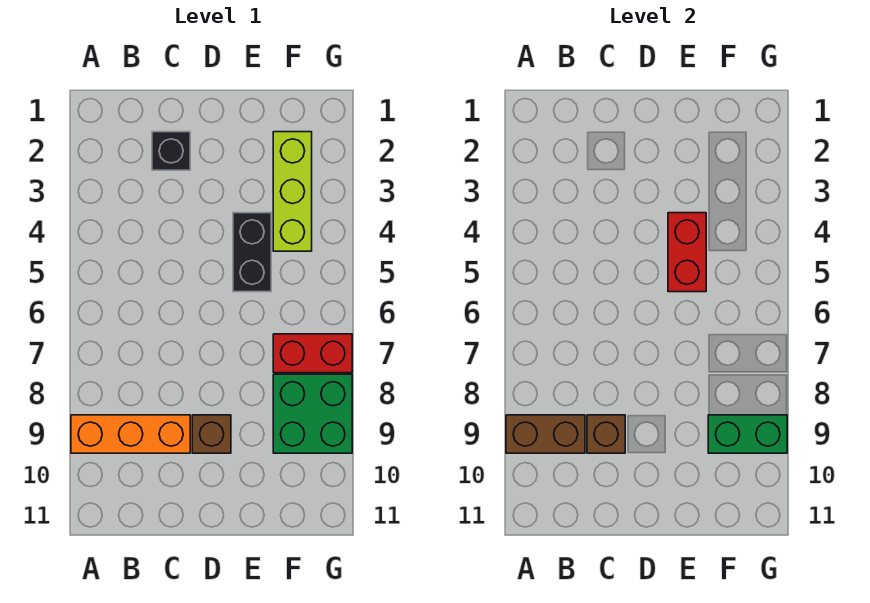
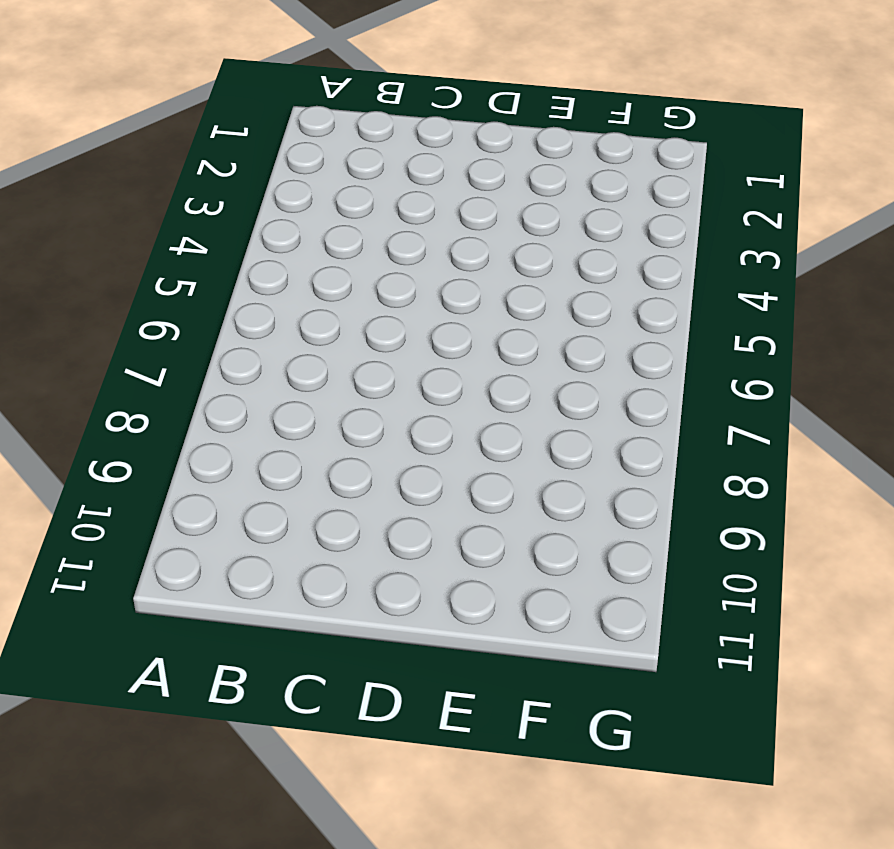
none -> orange brick A9:C9 level 1
none -> black brick C2 level 1

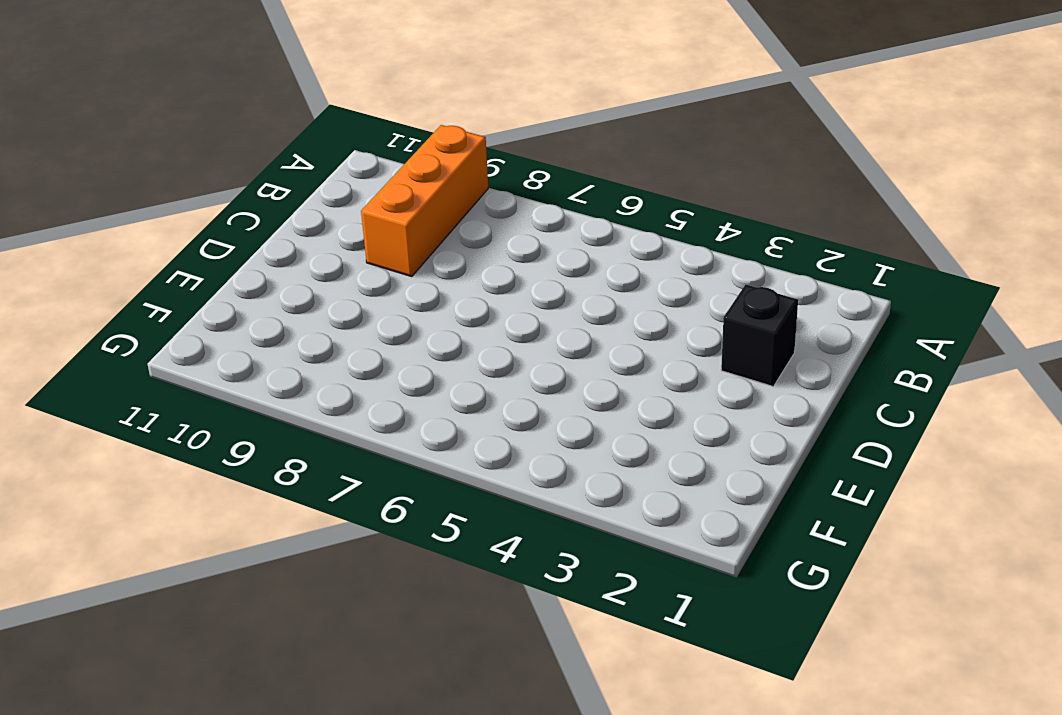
none -> brown brick D9 level 1
none -> black brick E4:E5 level 1

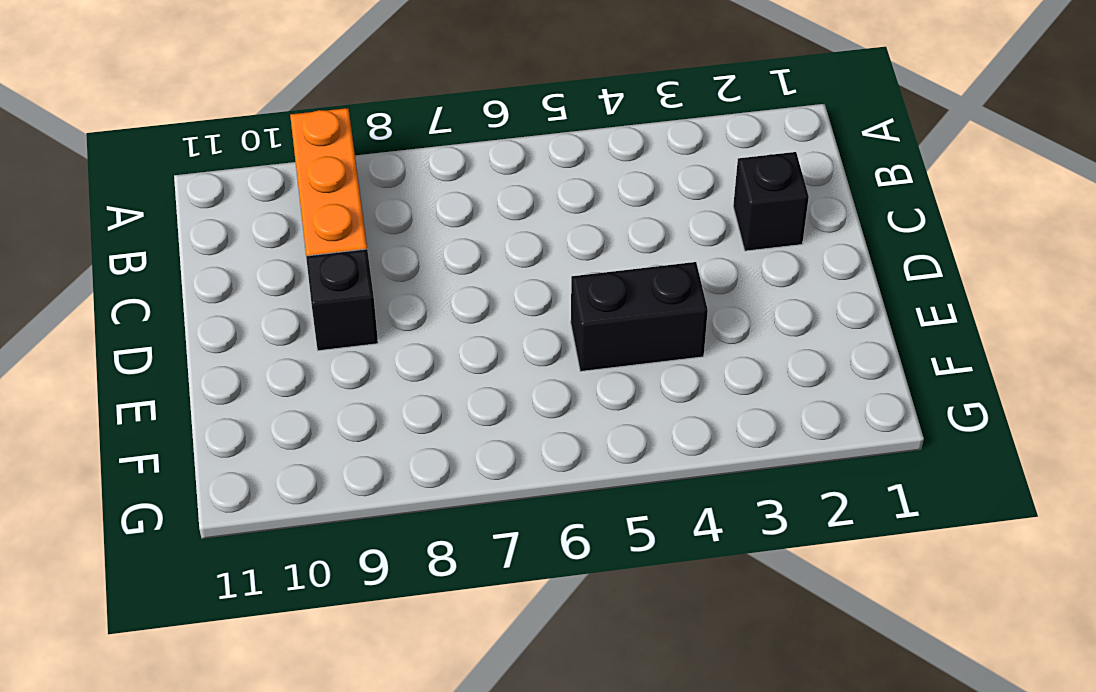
black brick D9 level 1 -> brown brick D9 level 1
none -> lime brick F2:F4 level 1
none -> red brick F7:G7 level 1

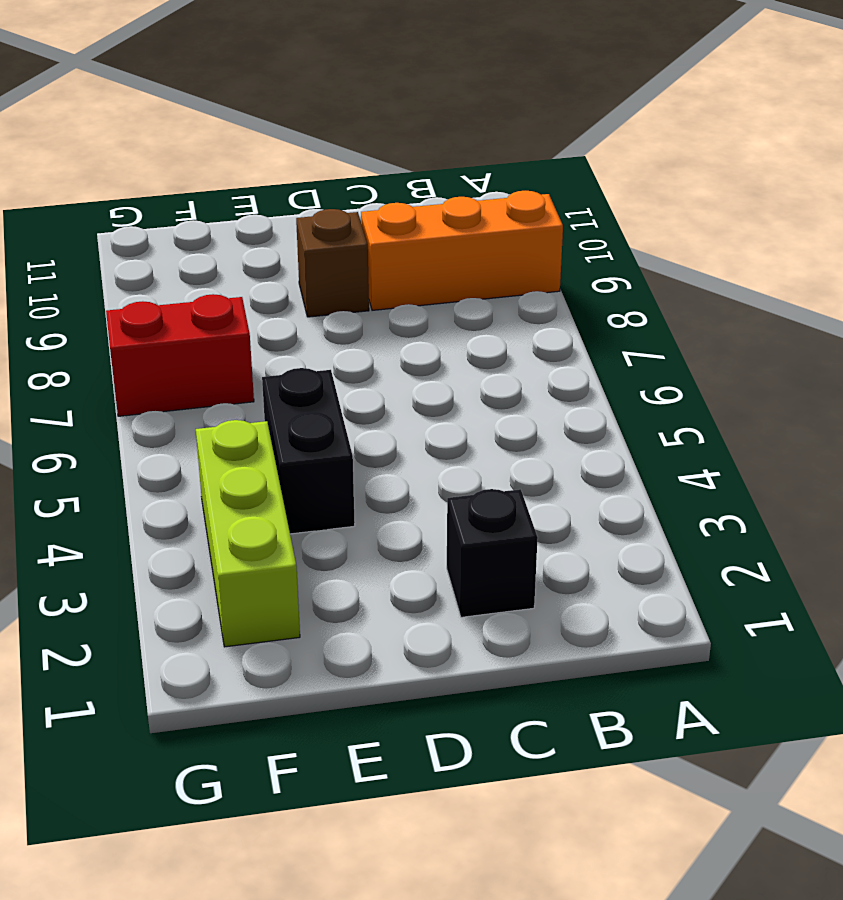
none -> green brick F8:G9 level 1
none -> brown brick A9:B9 level 2

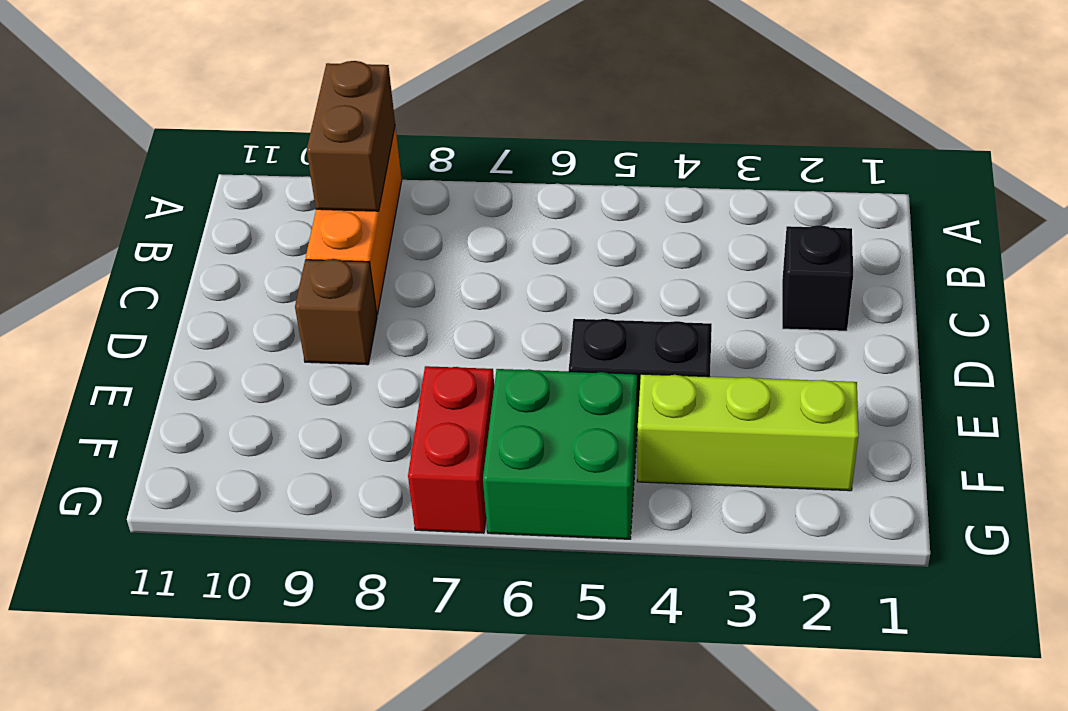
green brick F5:G6 level 1 -> green brick F8:G9 level 1
none -> brown brick C9 level 2
none -> red brick E4:E5 level 2

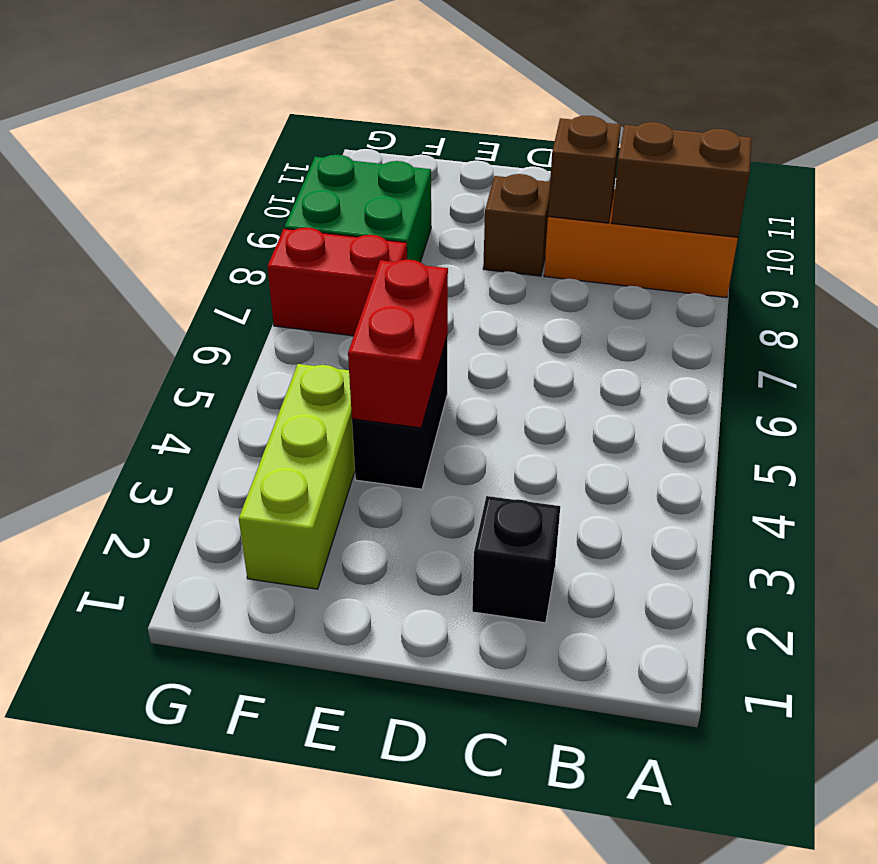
none -> green brick F9:G9 level 2

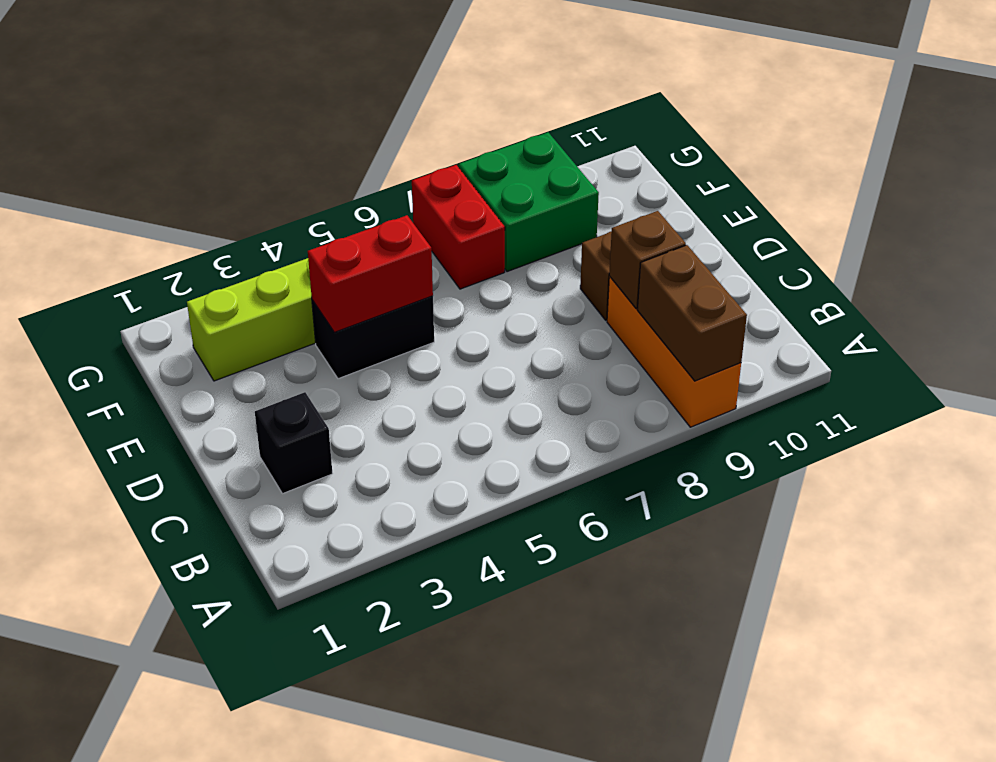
none -> green brick F9:G9 level 2

